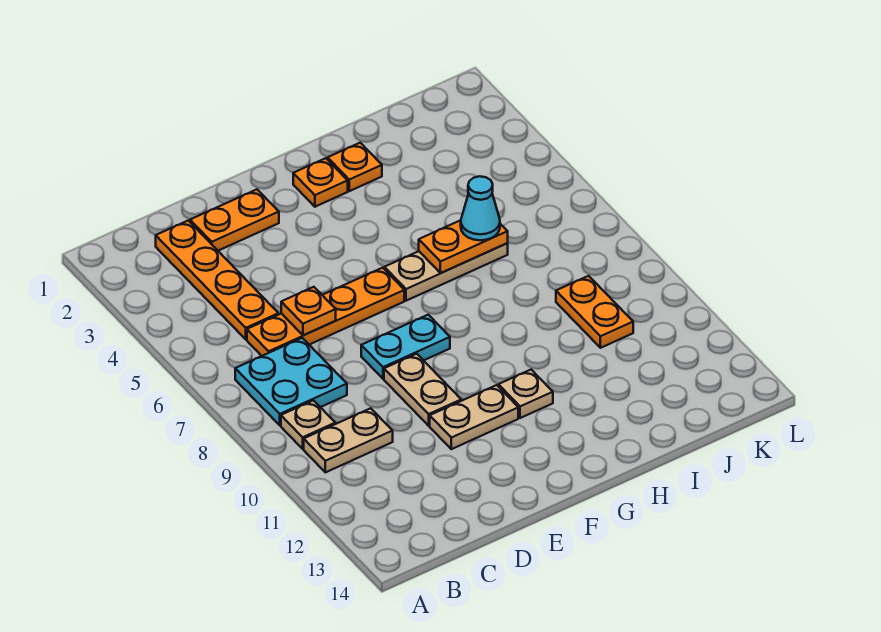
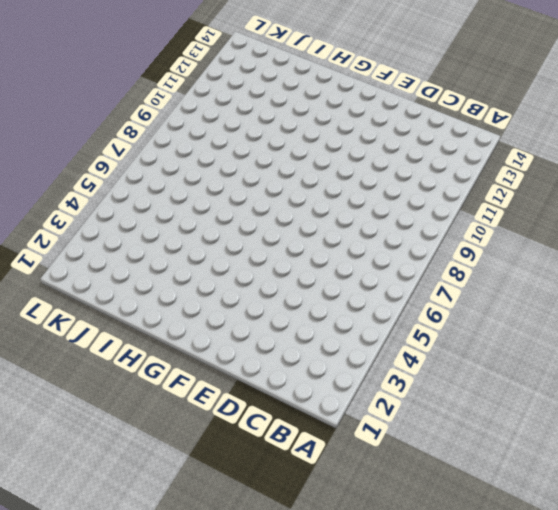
none -> cyan plate B7:C8 level 1
none -> tan plate B9 level 1
none -> tan plate B10:C10 level 1

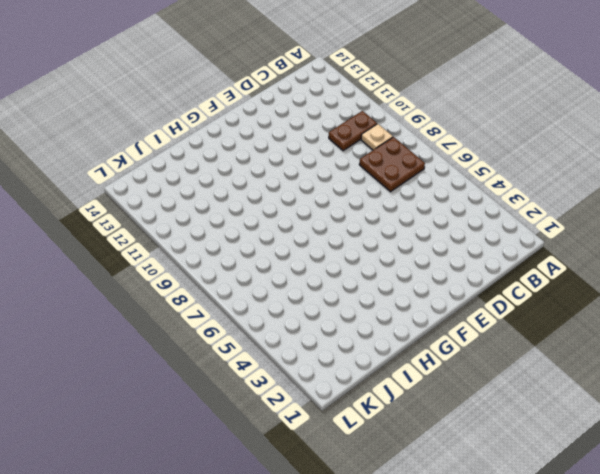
brown plate B7:C8 level 1 -> cyan plate B7:C8 level 1
brown plate B10:C10 level 1 -> tan plate B10:C10 level 1
none -> orange plate C2:C5 level 1
none -> orange plate C6:F6 level 1
none -> orange plate D2:E2 level 1

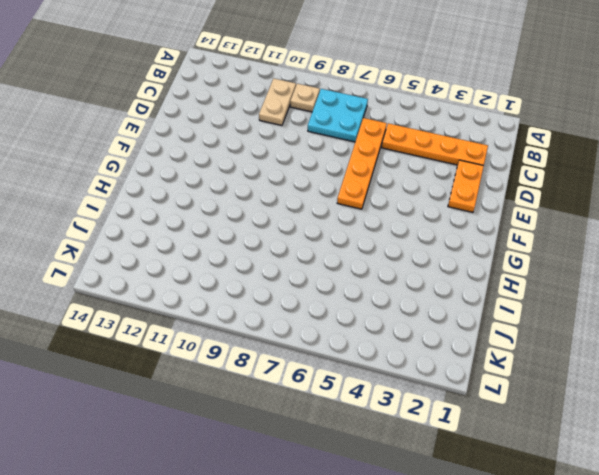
none -> cyan plate E8:F8 level 1
none -> tan plate E9:E10 level 1
none -> tan plate E11:F11 level 1

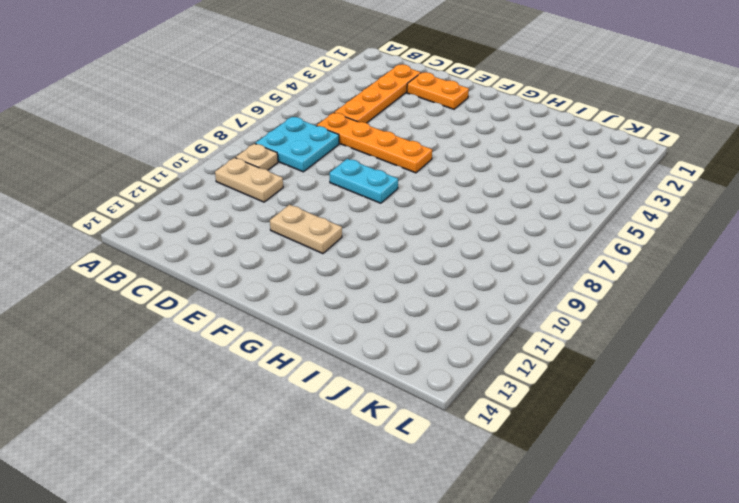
none -> tan plate E9:E10 level 1
none -> orange plate G2 level 1
none -> tan plate G6:I6 level 1

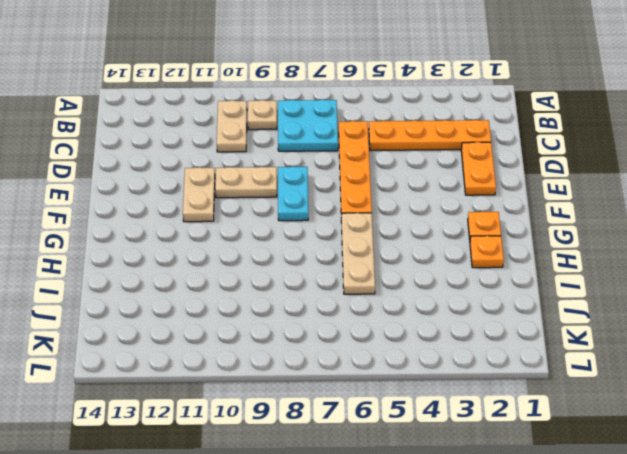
none -> tan plate G11 level 1
none -> orange plate J9:J10 level 1
none -> orange plate D6 level 2

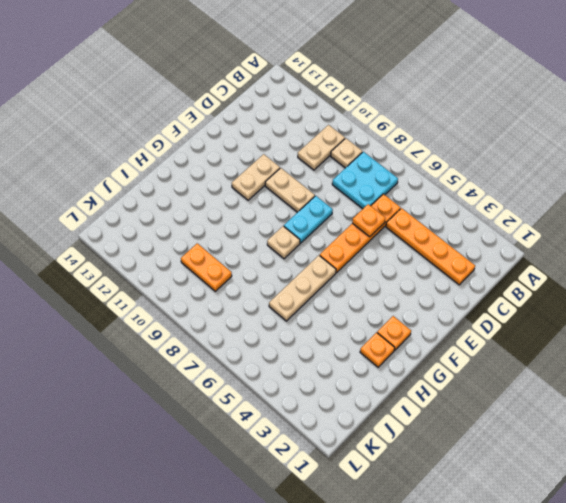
tan plate G8 level 1 -> tan plate G11 level 1
none -> orange plate D2:E2 level 1
none -> orange plate H6:I6 level 2
none -> cyan cone I6 level 3

